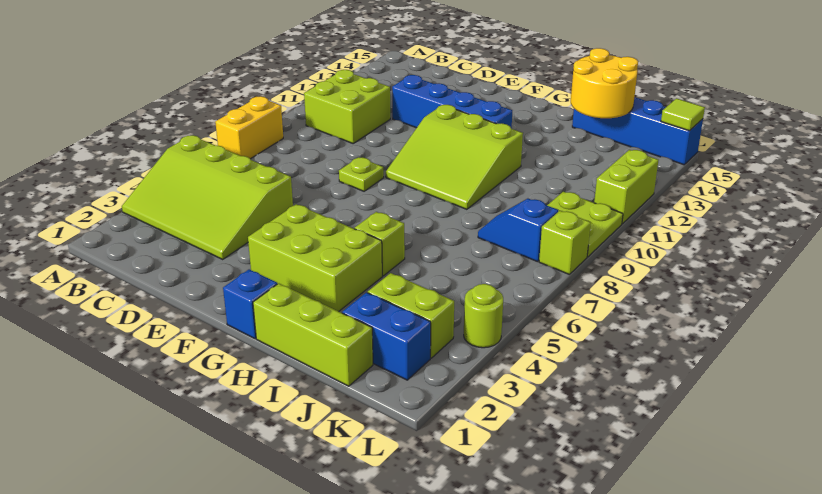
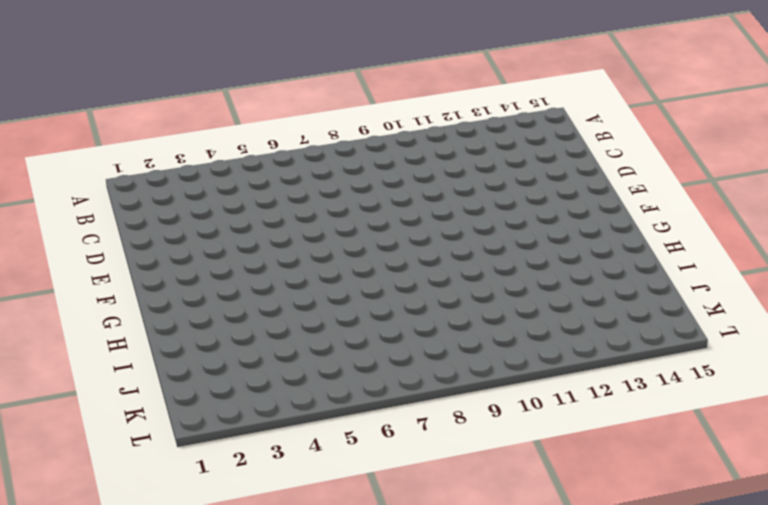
none -> lime slope A3:D5 level 1 top 5
none -> yellow brick A7:A8 level 1
none -> lime brick B10:C11 level 1

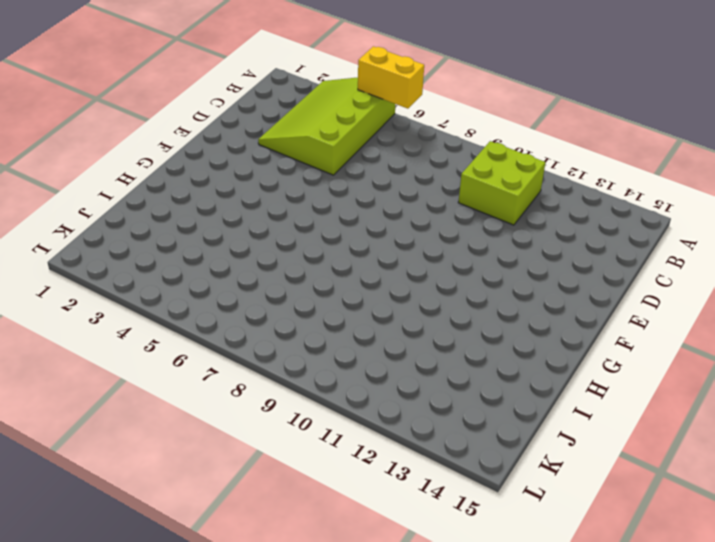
yellow brick A5:A6 level 2 -> yellow brick A7:A8 level 1
none -> blue brick D12:G12 level 1
none -> lime plate E8 level 1
none -> lime brick F3:H4 level 1

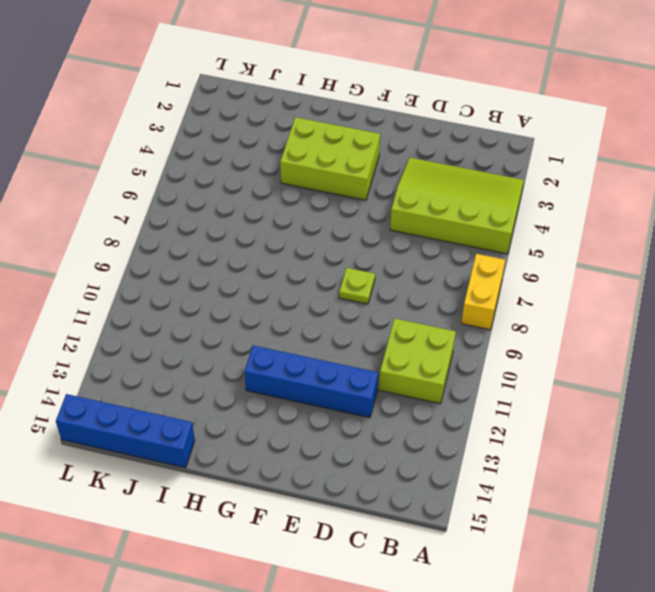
none -> lime slope F9:H11 level 1 top 11
none -> blue brick G1 level 1
none -> lime brick H1:J1 level 1

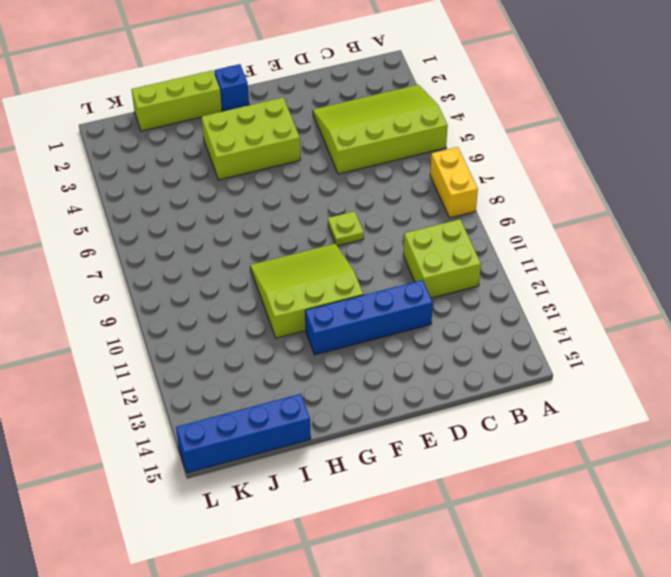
none -> lime brick H5 level 1
none -> blue brick J2:K2 level 1
none -> lime brick J3:K3 level 1

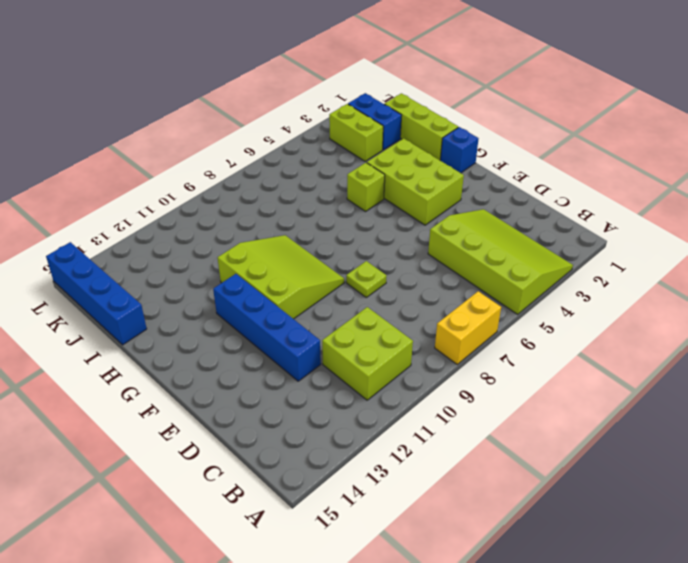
none -> blue slope J8:K8 level 1 top K
none -> lime plate K9:L10 level 1
none -> lime round brick L4 level 1

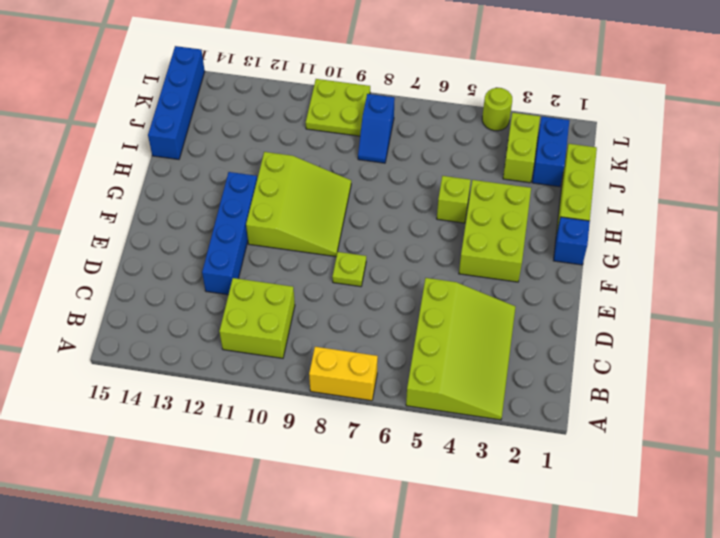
none -> lime brick L8 level 1
none -> lime brick L11:L12 level 1
none -> yellow round brick I14:J15 level 2

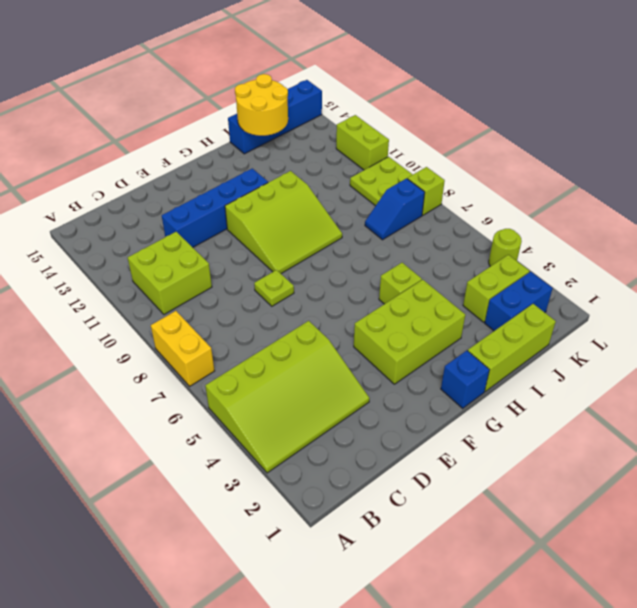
none -> lime tile L15 level 2

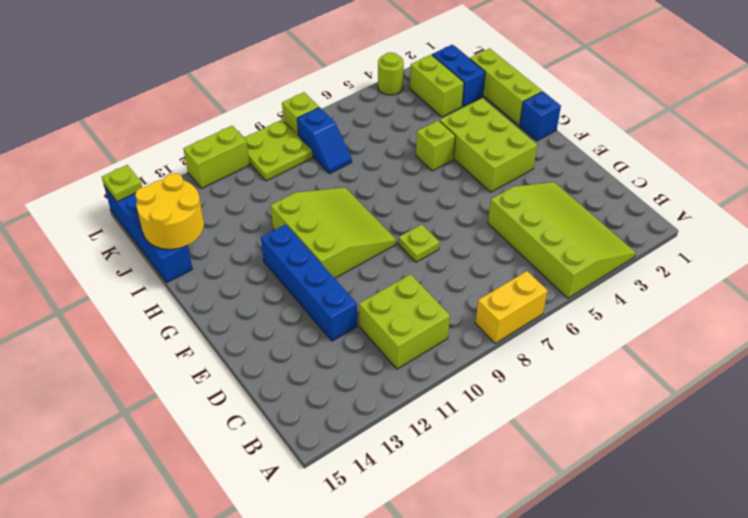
lime plate L15 level 2 -> lime tile L15 level 2

